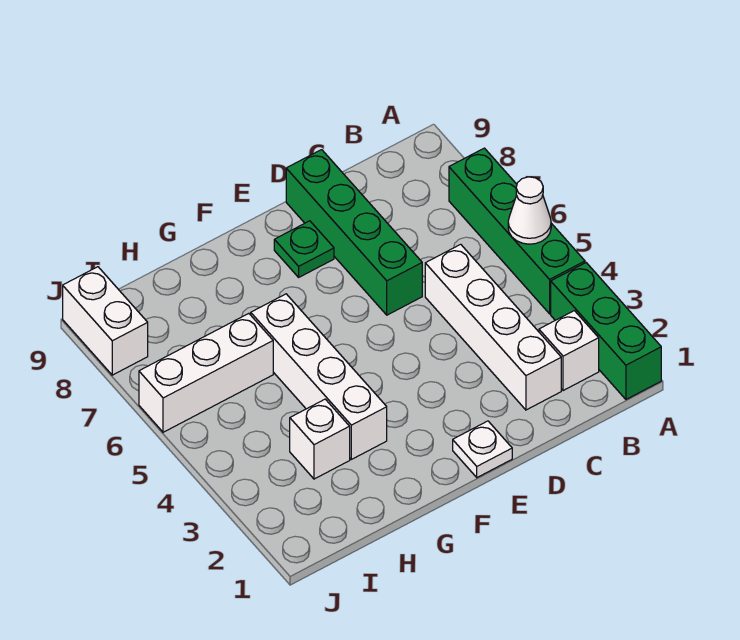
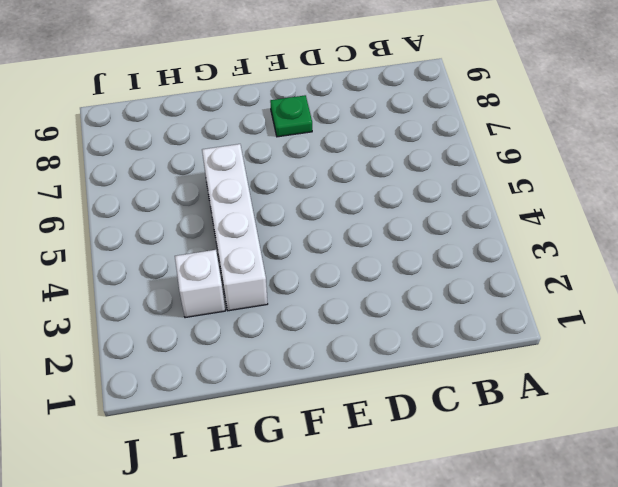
none -> green brick A1:A3 level 1
none -> green brick A4:A7 level 1
none -> white brick B2 level 1

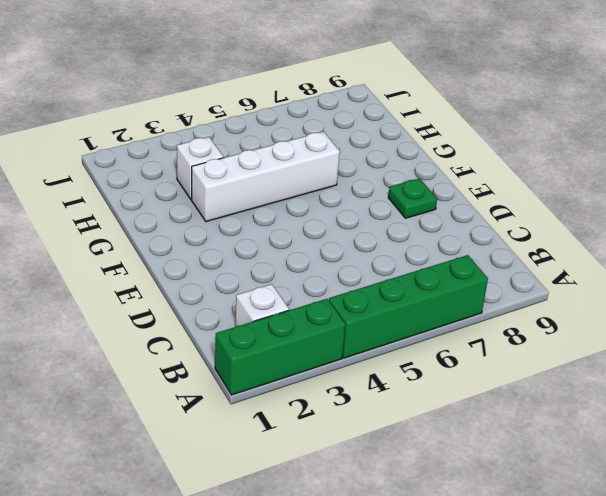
none -> white brick C2:C5 level 1
none -> green brick D6:D9 level 1
none -> white plate E1 level 1

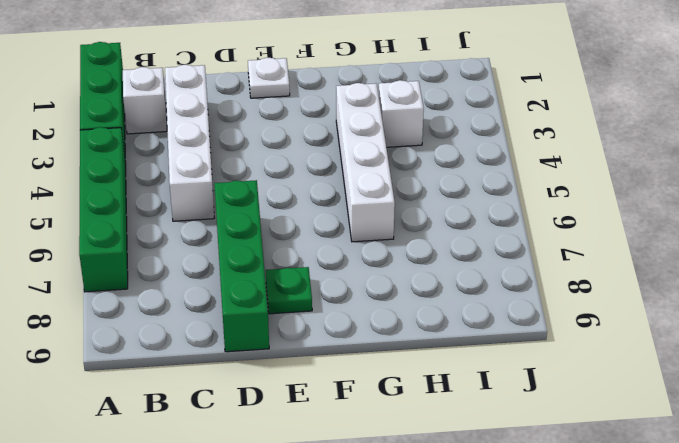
none -> white brick H6:J6 level 1
none -> white brick J8:J9 level 1
none -> white cone A5 level 2

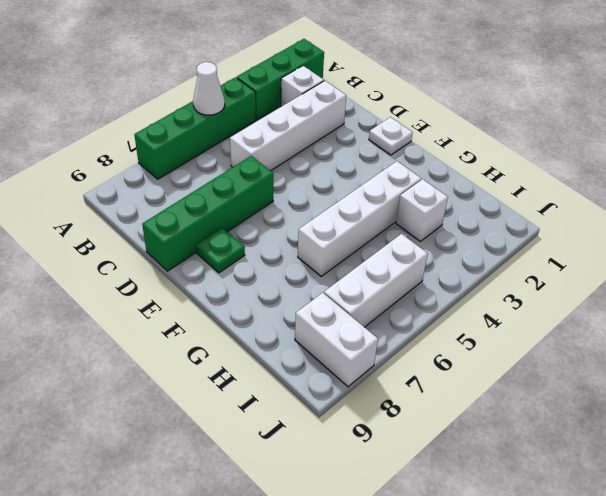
white brick I5:I7 level 1 -> white brick H6:J6 level 1
white brick I8:J8 level 1 -> white brick J8:J9 level 1

